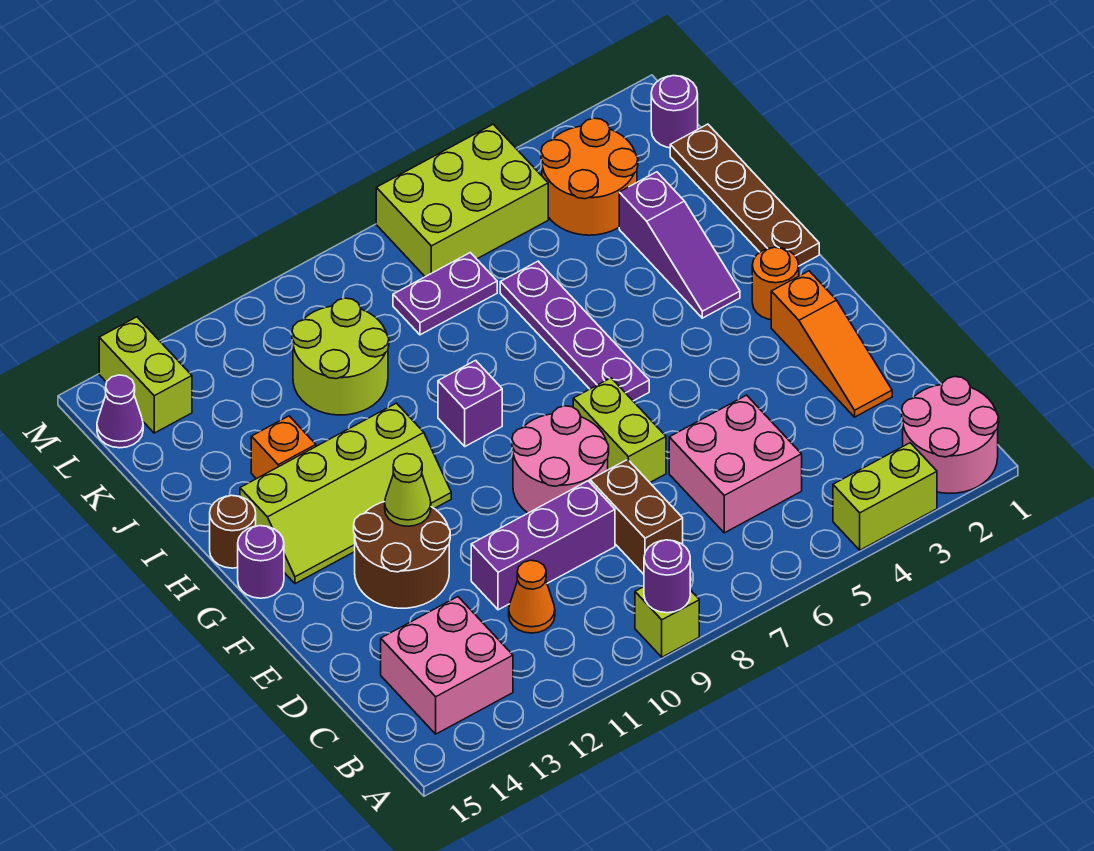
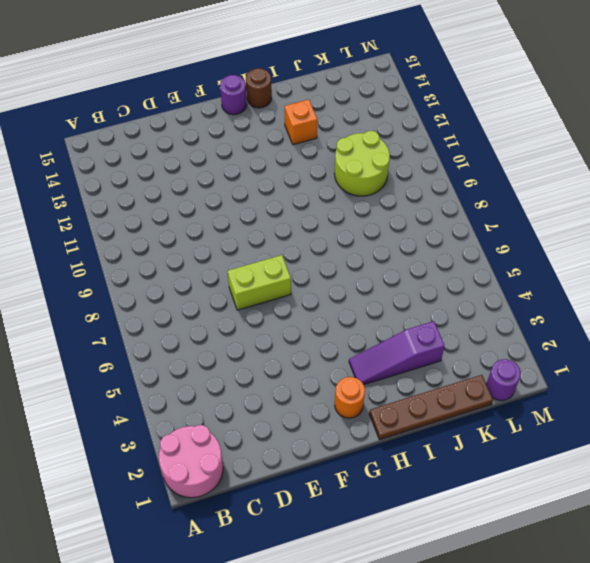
none -> lime brick A3:A4 level 1
none -> lime brick A9 level 1
none -> pink brick B13:C14 level 1
none -> pink brick C5:D6 level 1

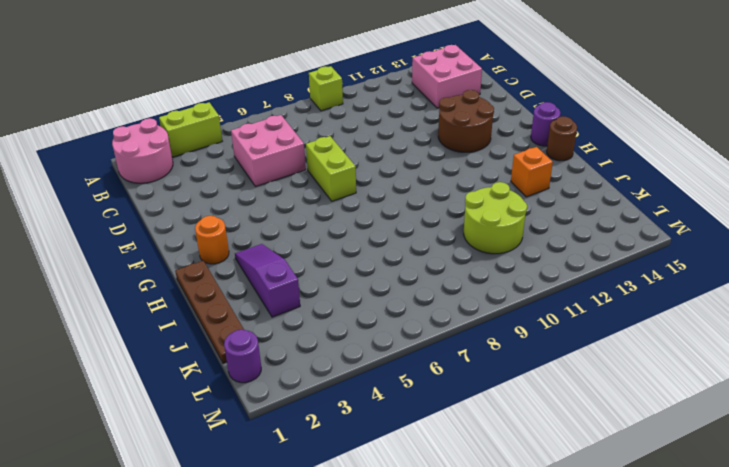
none -> brown brick C8:D8 level 1
none -> orange cone C11 level 1
none -> orange slope D2:F2 level 1 top F
none -> purple brick D9:D11 level 1

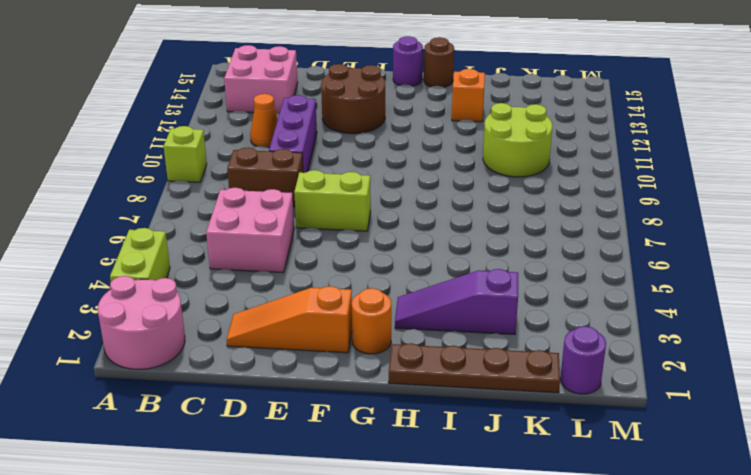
none -> pink round brick E8:F9 level 1
none -> purple plate G6:J6 level 1
none -> lime slope G11:H14 level 1 top H
none -> purple brick H9 level 1

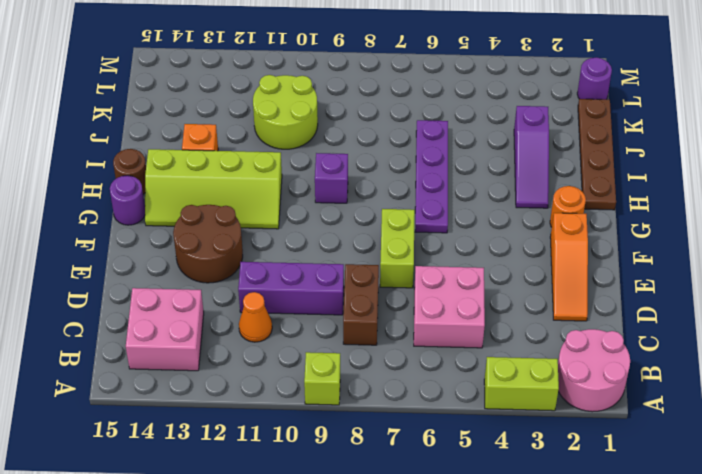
none -> pink round brick E8:F9 level 1
none -> orange round brick K3:L4 level 1
none -> purple plate K7:K8 level 1
none -> lime brick L5:M7 level 1

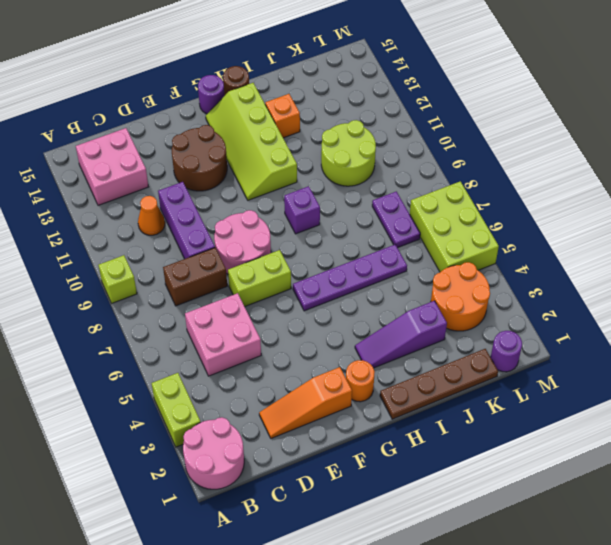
none -> lime brick L14:M14 level 1
none -> purple cone L15 level 1
none -> purple round brick A9 level 2
none -> lime cone F12 level 2

